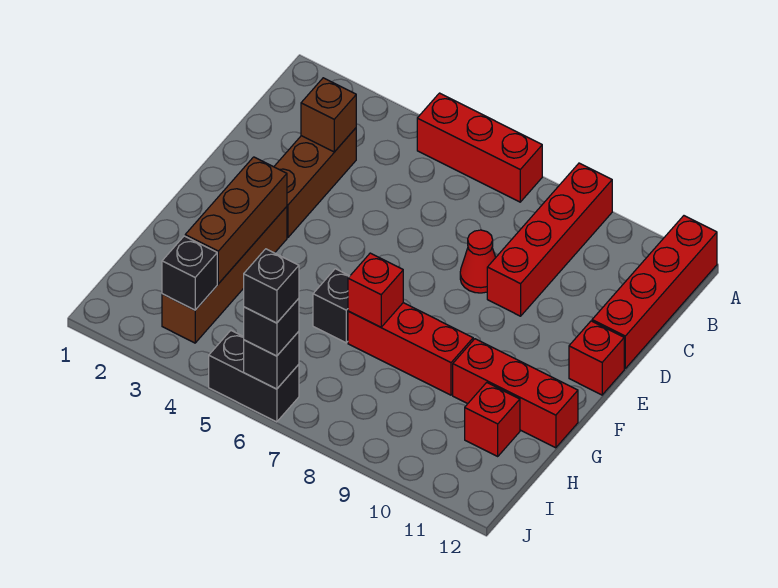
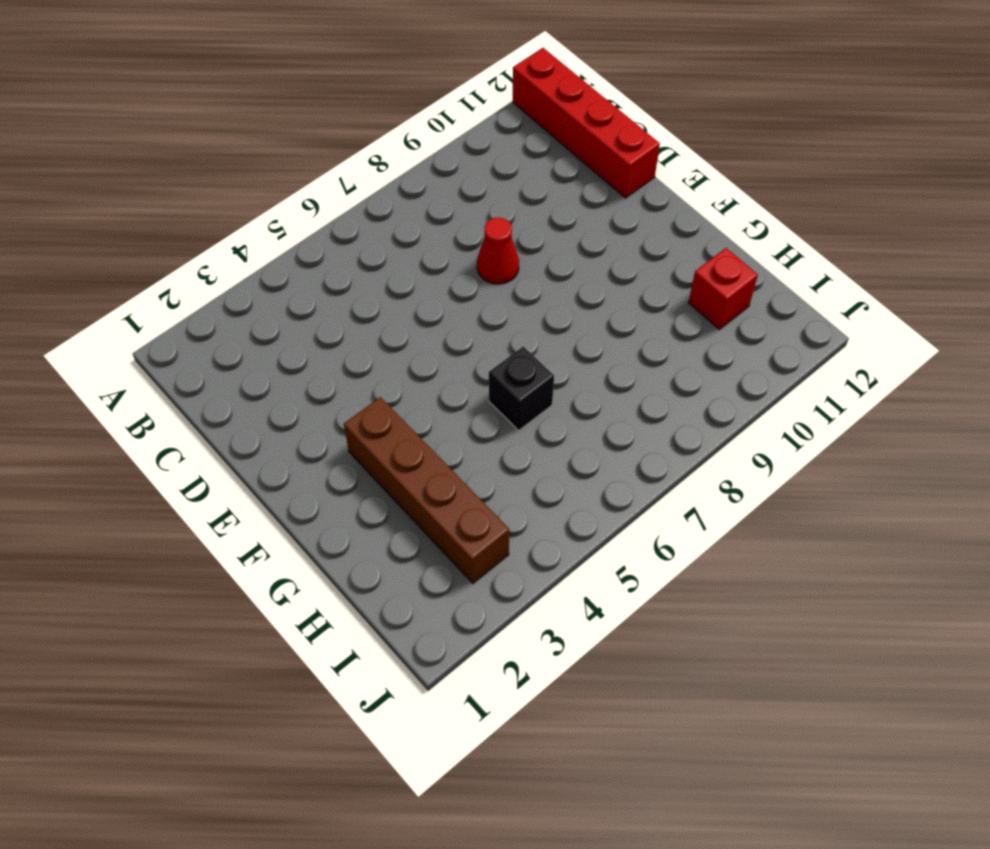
none -> red brick A5:A7 level 1
none -> red brick A9:D9 level 1
none -> brown brick C3:E3 level 1

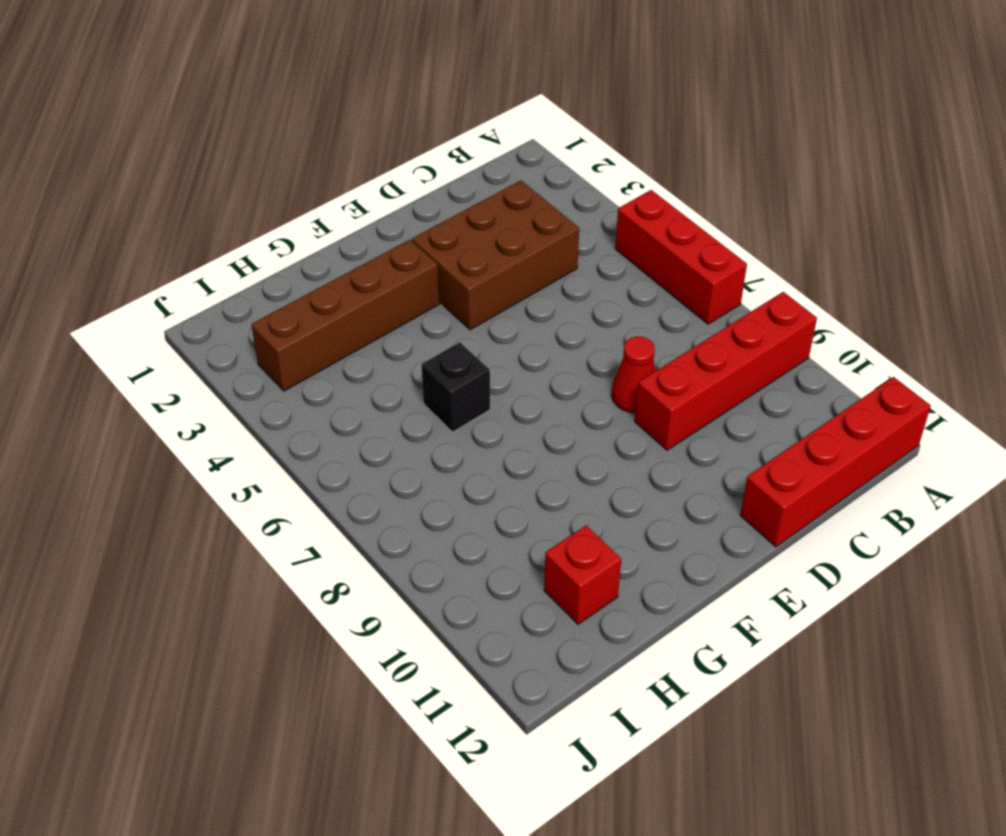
brown brick C3:E4 level 1 -> brown brick C3:E3 level 1
none -> red brick E12 level 1
none -> red brick G7:G9 level 1
none -> red brick G10:G12 level 1

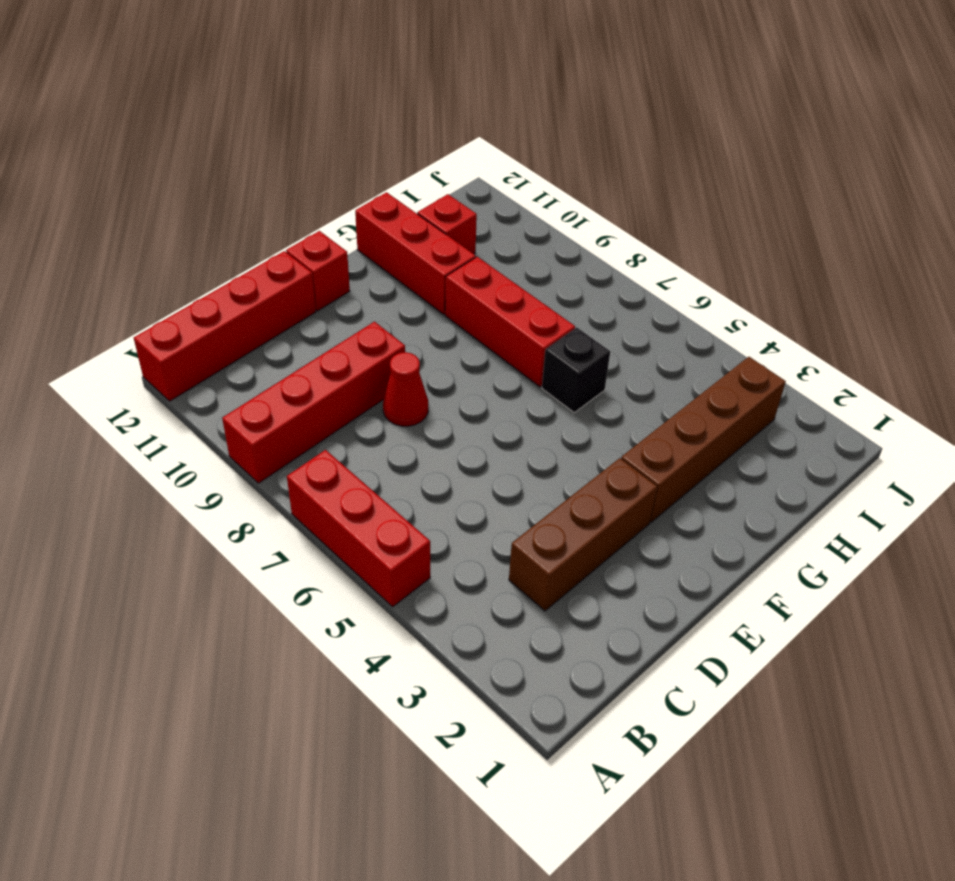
none -> black brick J5:J6 level 1
none -> brown brick C3 level 2
none -> brown brick F3:H3 level 2

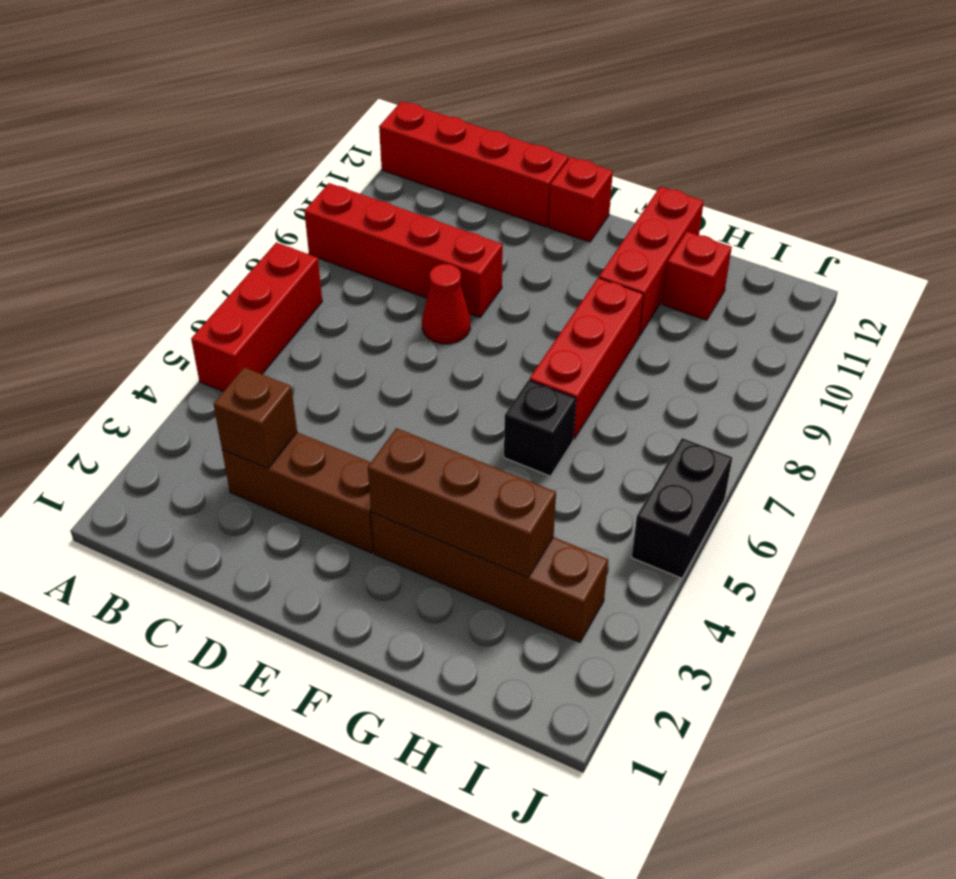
none -> red brick G7 level 2
none -> black brick I3 level 2
none -> black brick J6 level 2

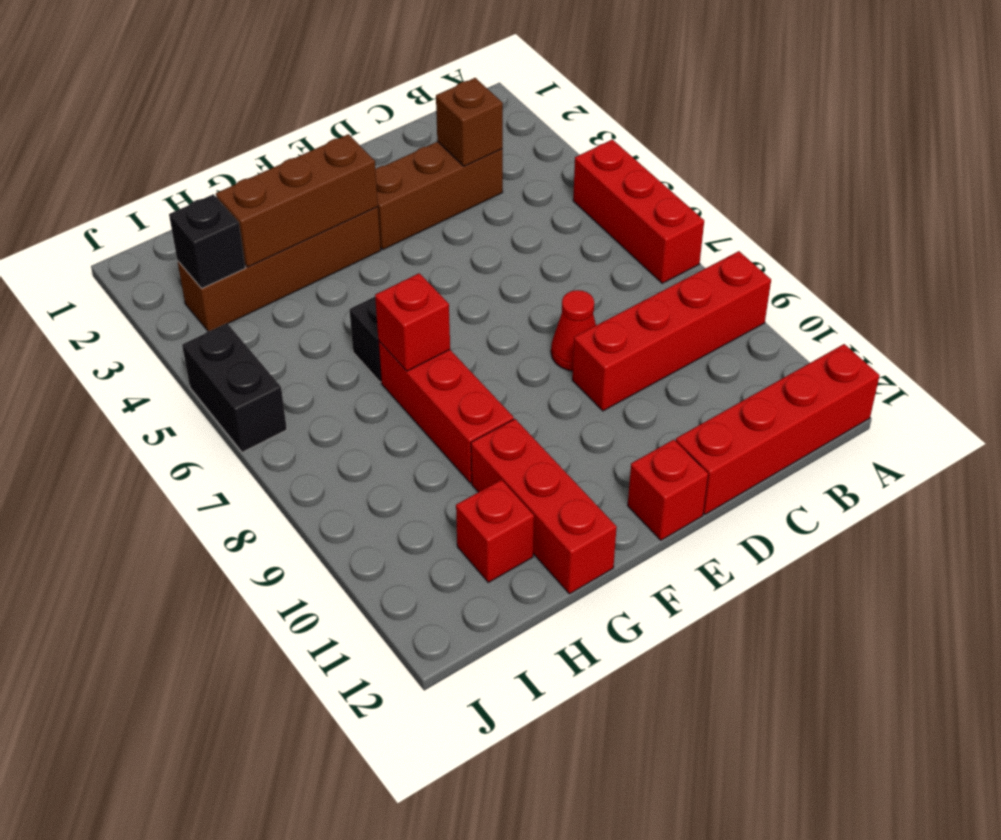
none -> black brick J6 level 2
none -> black brick J6 level 3
none -> black brick J6 level 4

